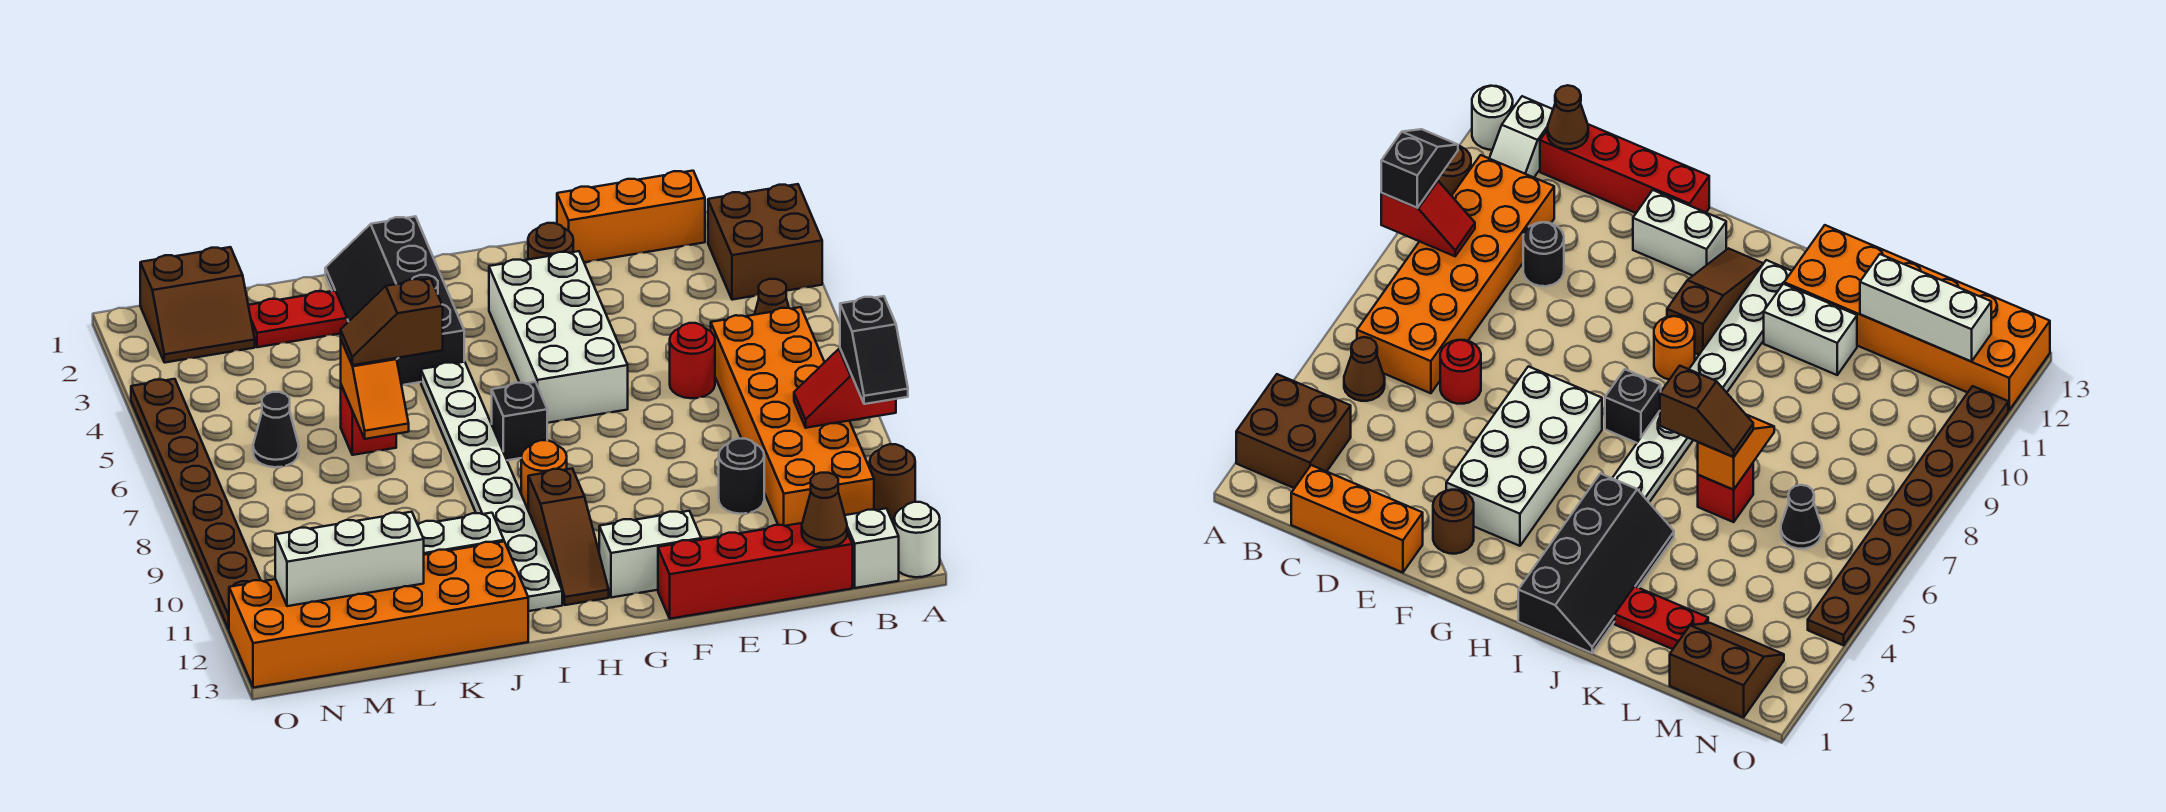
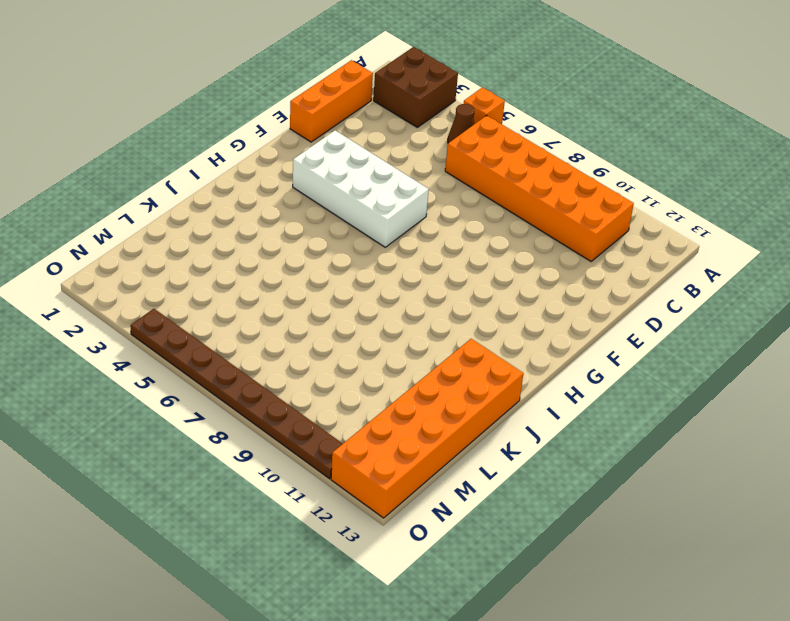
orange brick A5 level 1 -> none
none -> brown round brick A11 level 1
none -> white round brick A13 level 1
none -> white slope B12:B13 level 1 top 13
none -> red brick C13:F13 level 1

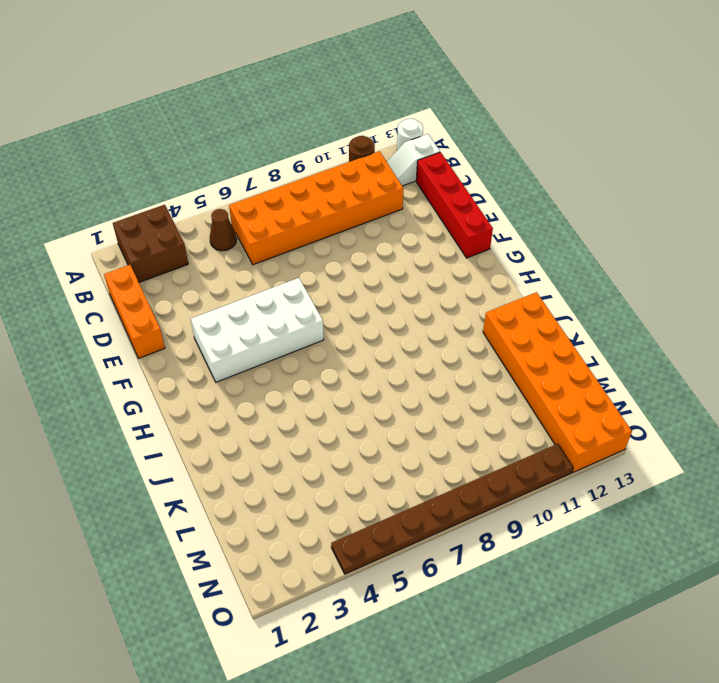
none -> red round brick D6 level 1
none -> black round brick D10 level 1
none -> brown round brick F2 level 1
none -> white brick F12:G12 level 1

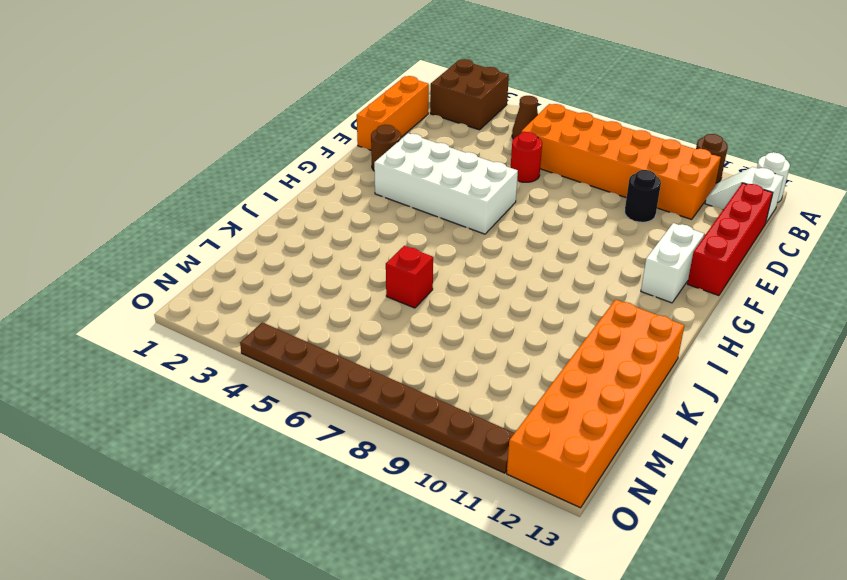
none -> black brick H7 level 1
none -> orange round brick H9 level 1
none -> brown slope H10:H12 level 1 top 10
none -> black slope I1:J4 level 1 top I

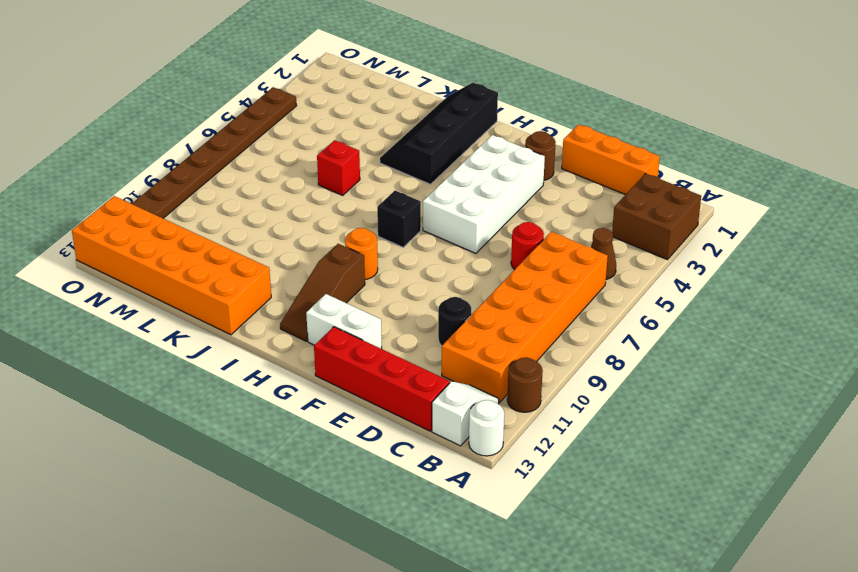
none -> white plate I5:I12 level 1
none -> white brick J11:K11 level 1
none -> red plate K2:L2 level 1
none -> brown slope M1:N2 level 1 top 1

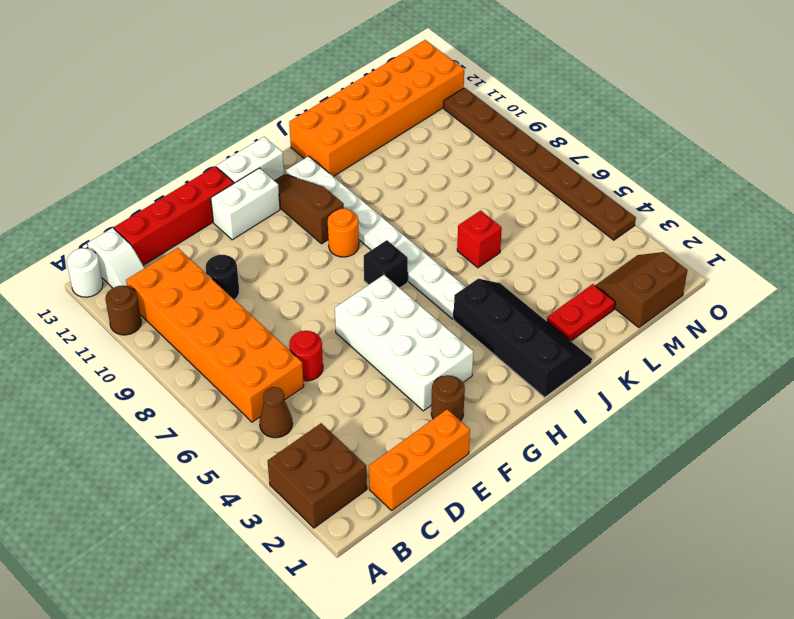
white brick G13:H13 level 1 -> white brick J11:K11 level 1
none -> black cone M6 level 1
none -> red slope A9:B9 level 2 top A
none -> brown cone C13 level 2
none -> orange slope K6:K7 level 2 top 6

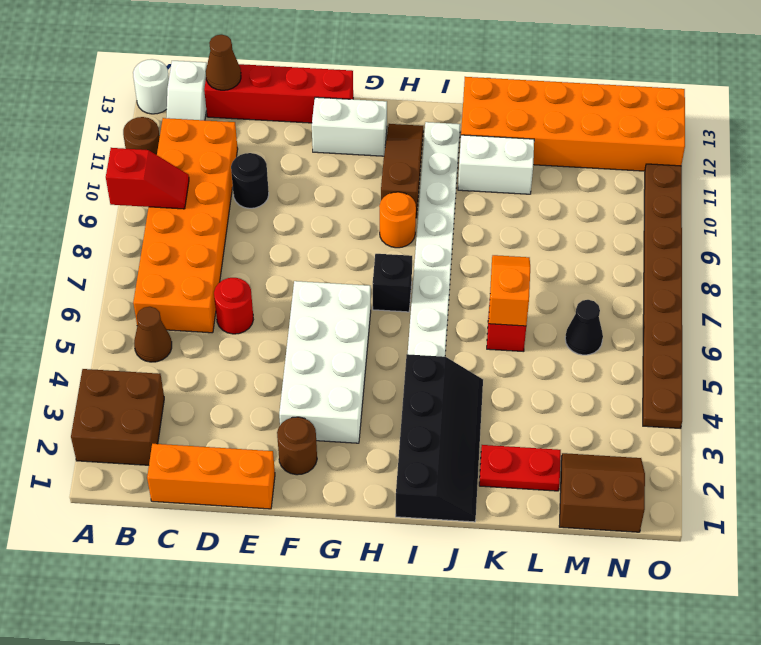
none -> white brick L12:N12 level 2
none -> black slope A9:A10 level 3 top 9
none -> brown slope J6:K6 level 3 top J

